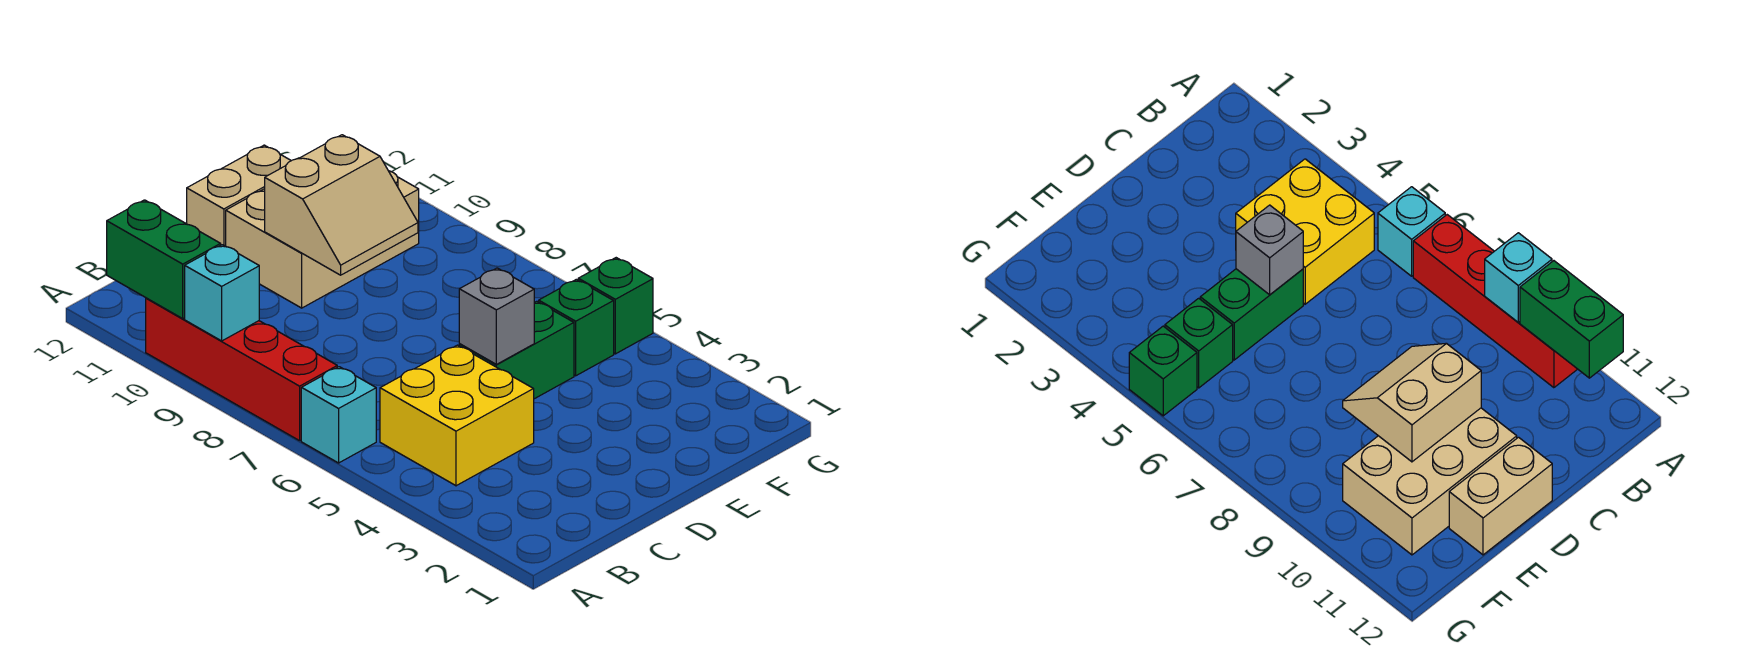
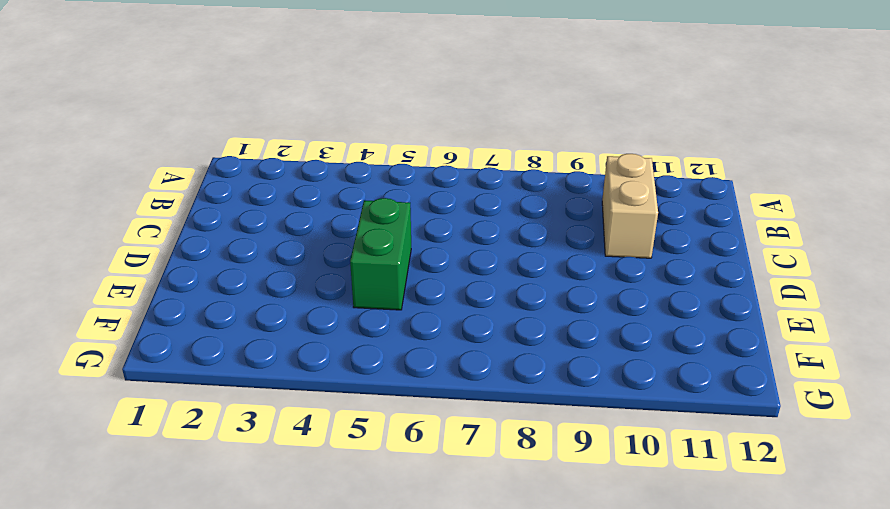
tan brick B10:C10 level 1 -> tan brick D12:E12 level 1
none -> cyan brick A6 level 1
none -> red brick A7:A10 level 1
none -> yellow brick B4:C5 level 1

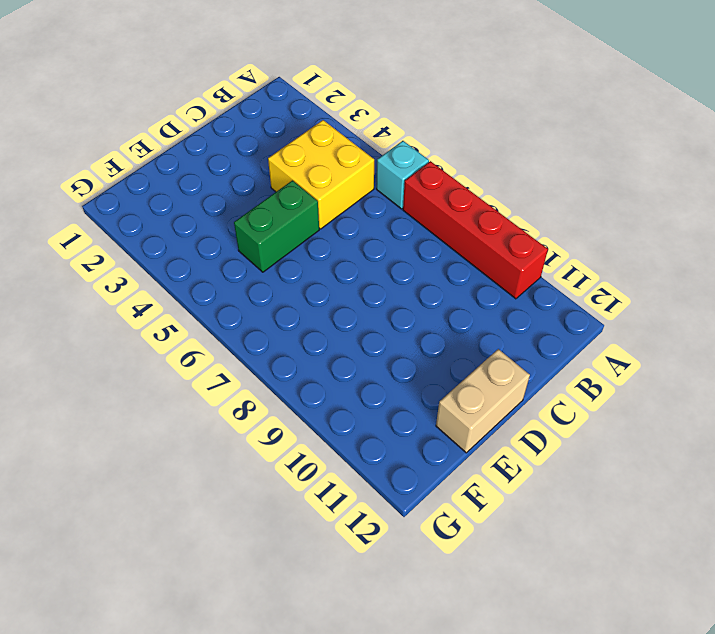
none -> tan brick D10:F11 level 1
none -> green brick F5 level 1
none -> green brick G5 level 1

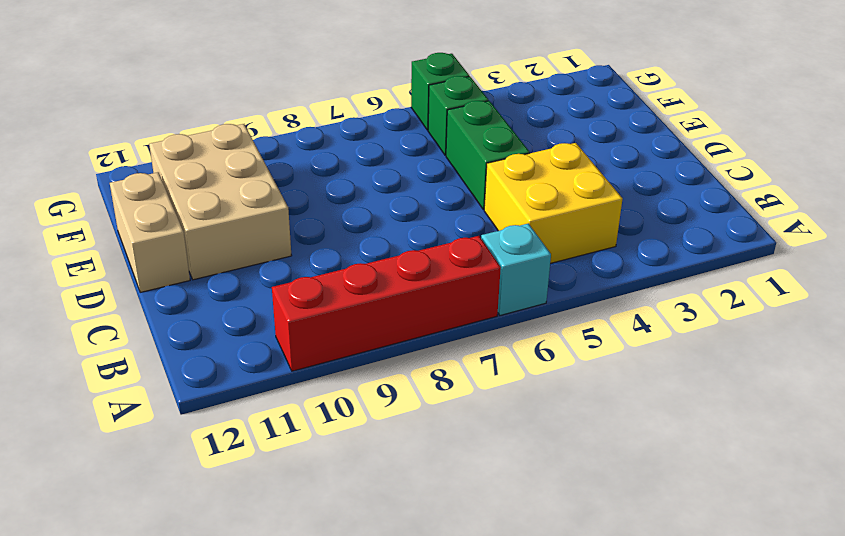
none -> cyan brick A9 level 2
none -> green brick A10:A11 level 2
none -> grey brick D5 level 2

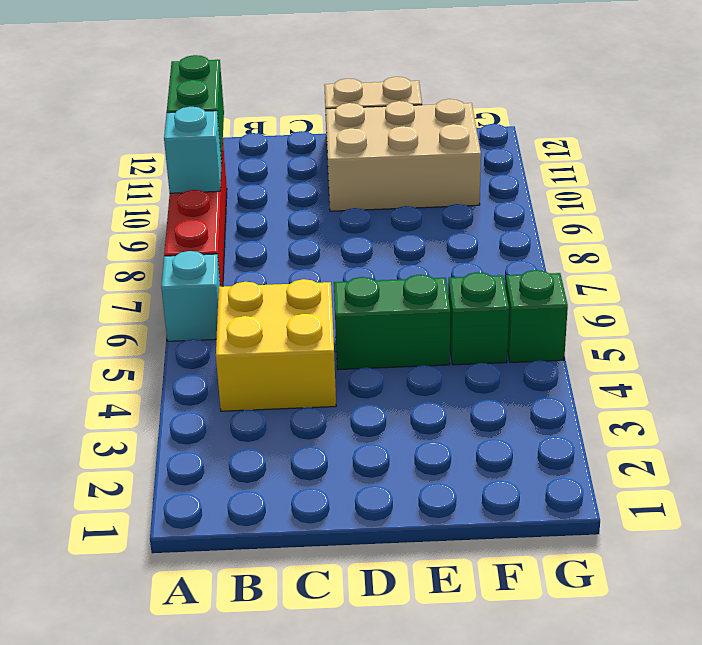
none -> grey brick D5 level 2
none -> tan slope D9:E10 level 2 top 10

